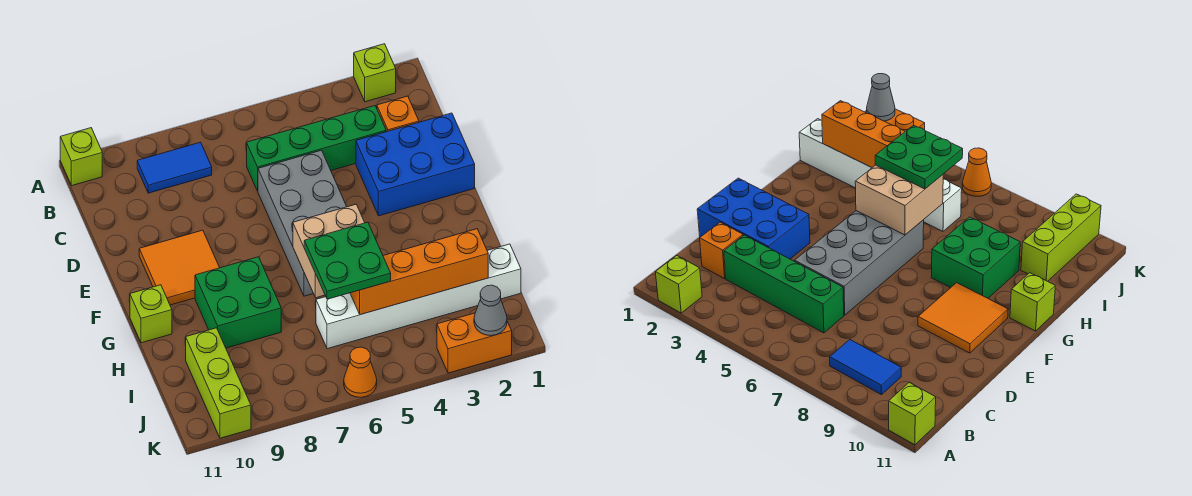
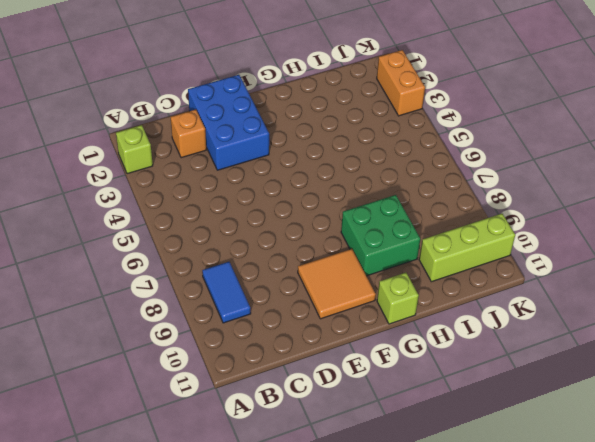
none -> lime brick A11 level 1
none -> green brick C3:C6 level 1
none -> grey brick D5:G6 level 1

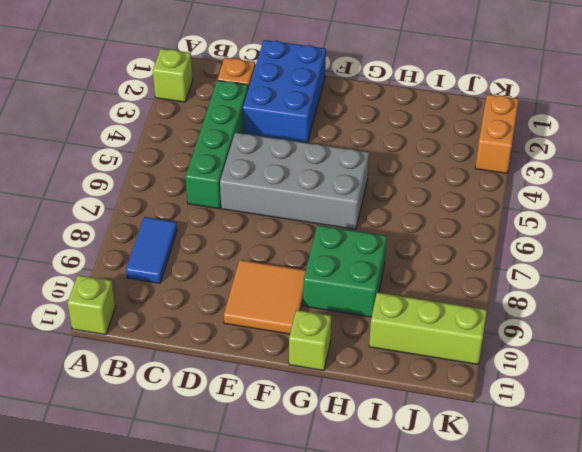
none -> white brick I1:I6 level 1
none -> orange cone K6 level 1
none -> tan brick G5:H6 level 2

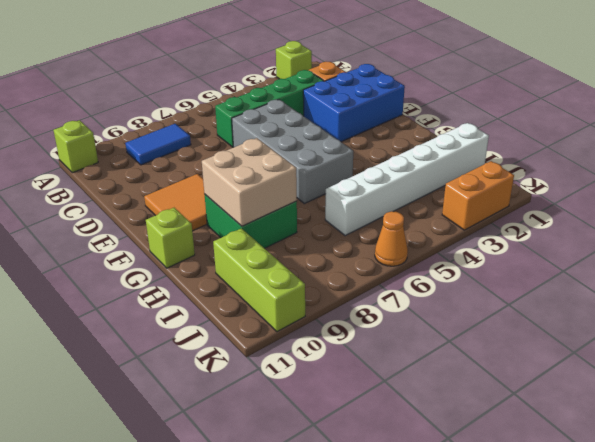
tan brick G8:H9 level 2 -> tan brick G5:H6 level 2
none -> orange brick I2:I5 level 2
none -> grey cone K2 level 2
none -> green plate H5:I6 level 3

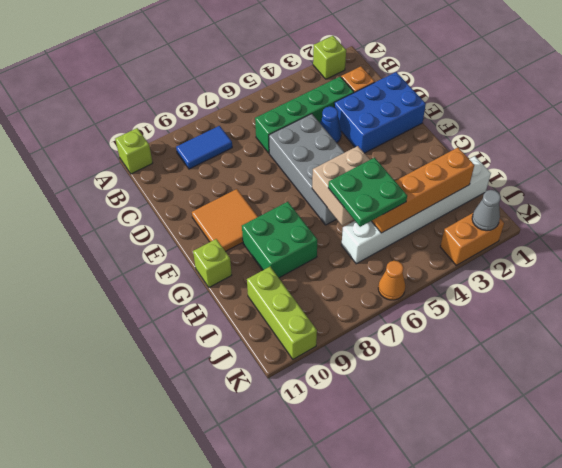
blue cone D4 level 1 -> none

